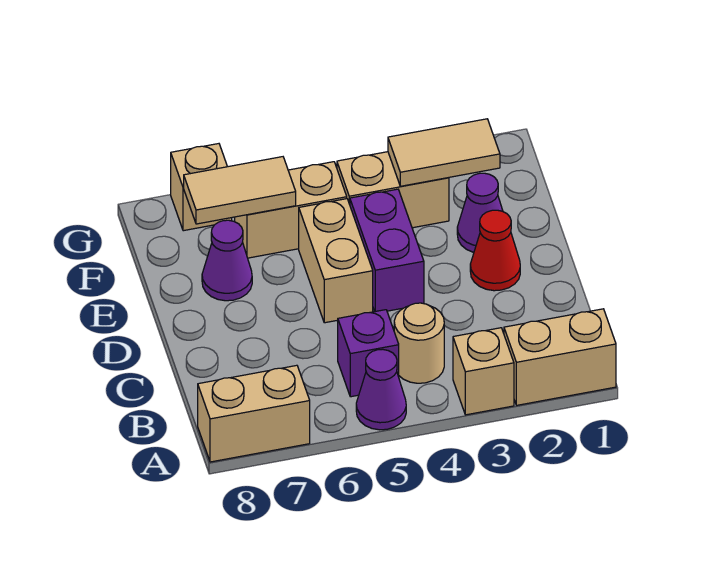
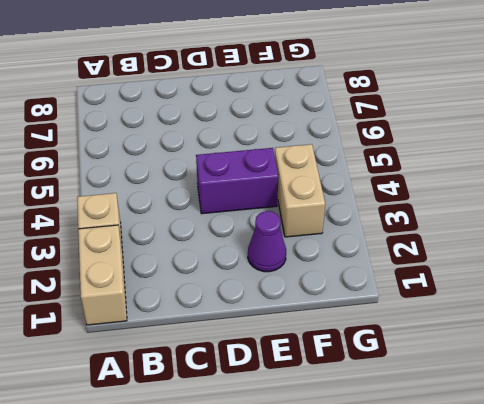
none -> purple cone A5 level 1
none -> tan brick A7:A8 level 1
none -> tan round brick B4 level 1

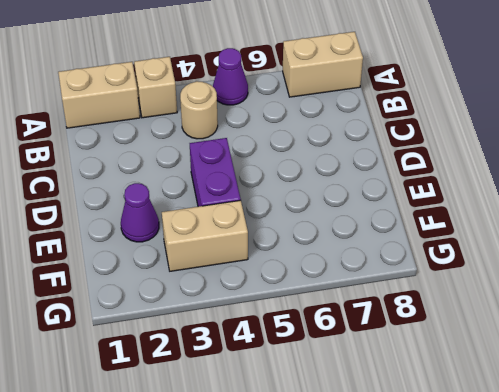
none -> purple brick B5 level 1
none -> red cone D2 level 1
none -> tan brick D5:E5 level 1

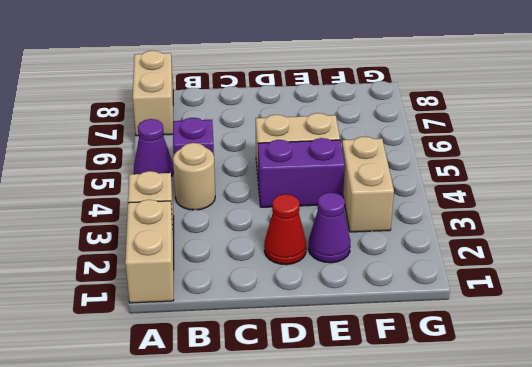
none -> purple cone E7 level 1
none -> tan brick F5:F6 level 1
none -> tan brick G7 level 1

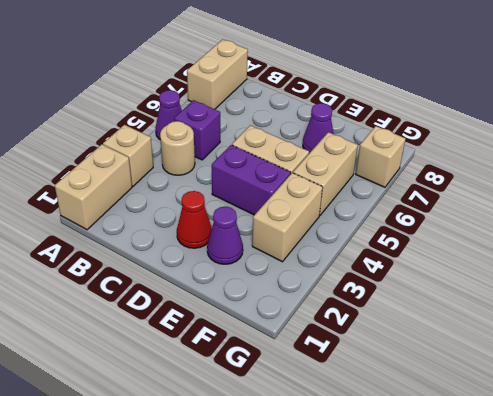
none -> tan tile F2:F3 level 2
none -> tan tile F6:F7 level 2

